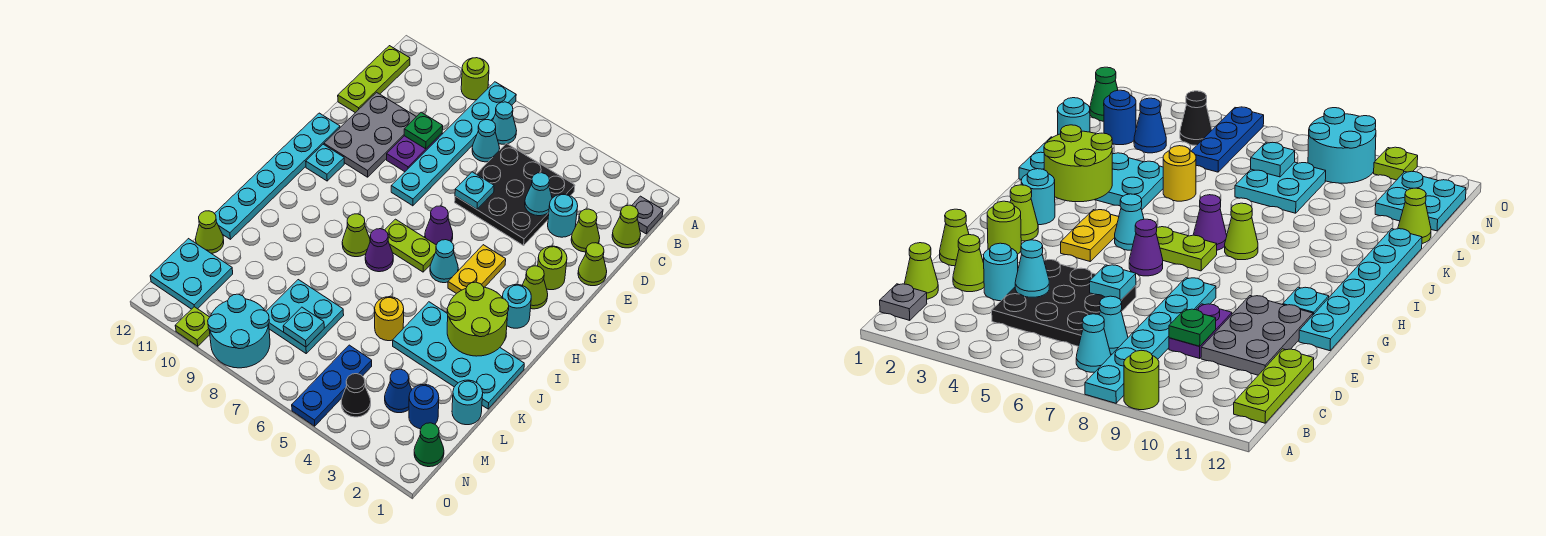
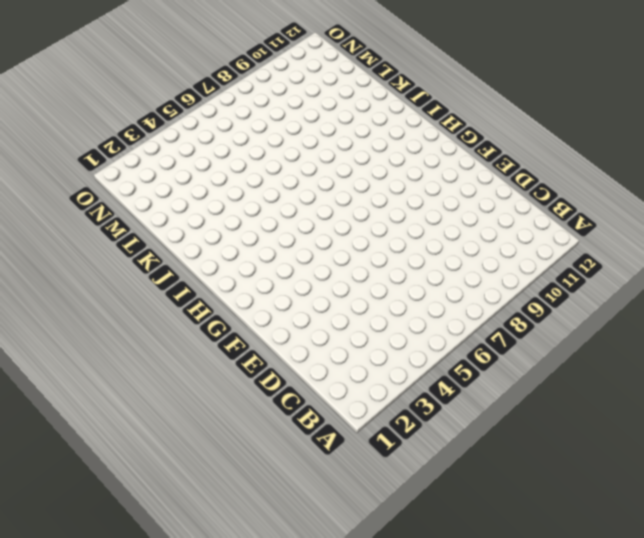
none -> cyan plate A8:F8 level 1
none -> lime round brick A9 level 1
none -> grey plate B1 level 1
none -> cyan cone B7 level 1

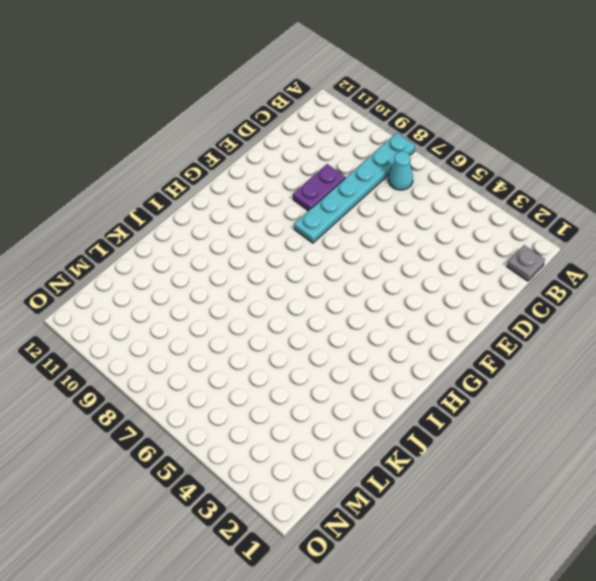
none -> lime round brick A9 level 1
none -> lime plate B12:D12 level 1
none -> lime cone C1 level 1
none -> black plate C4:E6 level 1

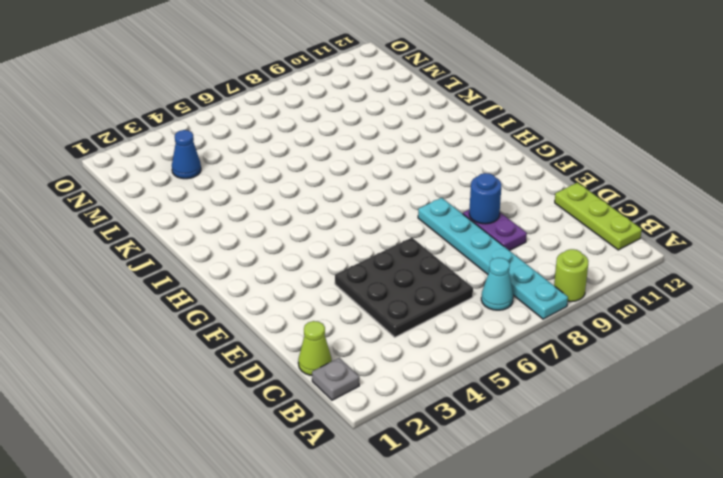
blue round brick E9 level 2 -> blue round brick M2 level 1
none -> cyan cone C7 level 1
none -> lime cone D2 level 1
none -> cyan round brick D3 level 1
none -> grey plate D10:F11 level 1

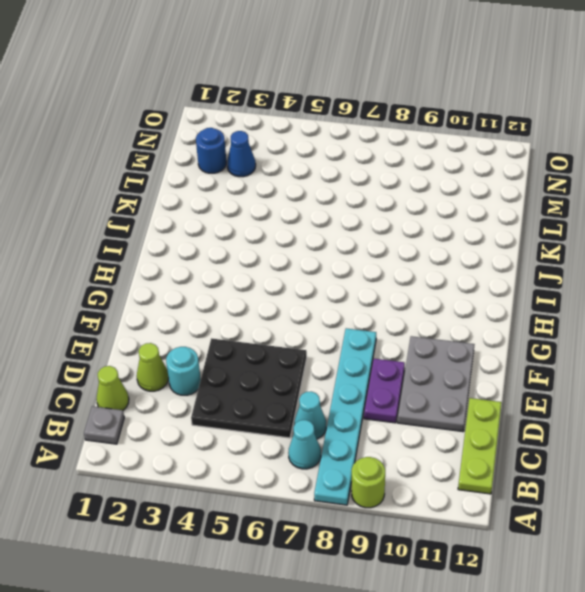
none -> lime cone E1 level 1
none -> lime round brick F2 level 1
none -> cyan plate F12:K12 level 1
none -> lime cone G2 level 1

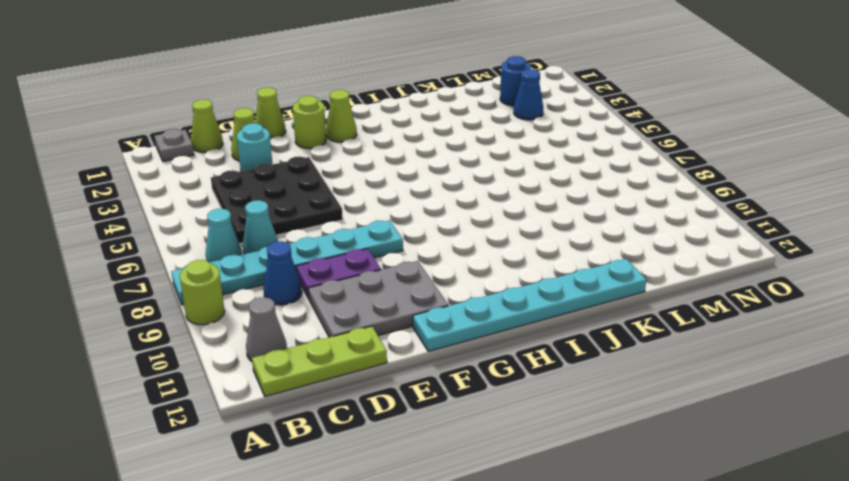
grey cone B11 level 1 -> none
blue cone C9 level 1 -> none
none -> yellow plate G4:H4 level 1
none -> purple cone G6 level 1
none -> cyan plate G11 level 1
none -> cyan round brick H2 level 1

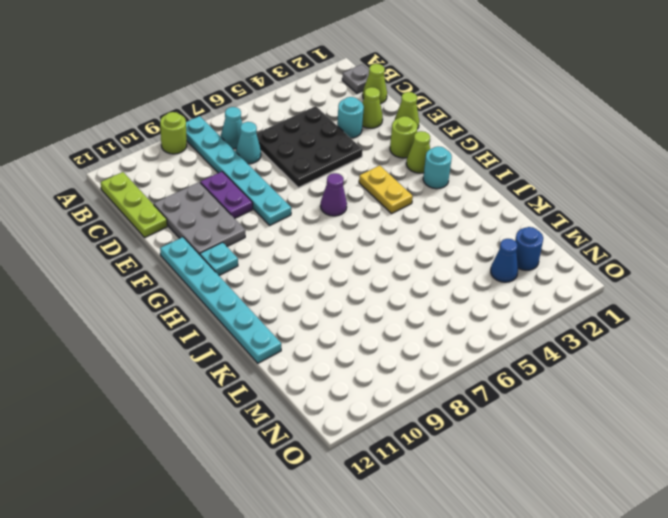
none -> cyan cone H5 level 1
none -> lime plate H6:H7 level 1
none -> purple cone I7 level 1
none -> lime cone I8 level 1

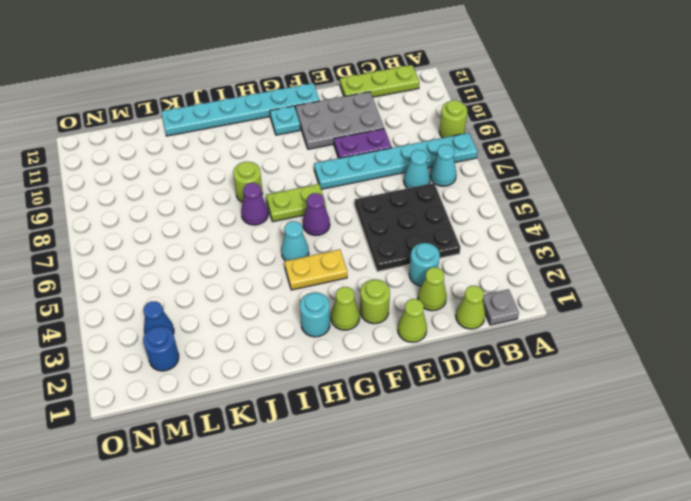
lime plate G7:H7 level 1 -> lime plate H6:H7 level 1
lime round brick I8 level 1 -> lime cone I8 level 1
none -> cyan plate J1:K4 level 1
none -> yellow round brick K5 level 1
none -> cyan round brick L1 level 1
none -> cyan plate L7:M8 level 1

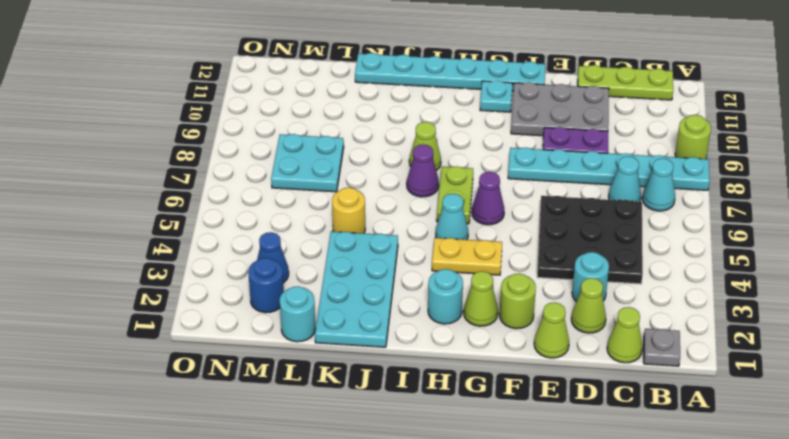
none -> lime cone L12 level 1
none -> blue plate M5:O5 level 1
none -> cyan plate M11:N12 level 1
none -> green cone N1 level 1

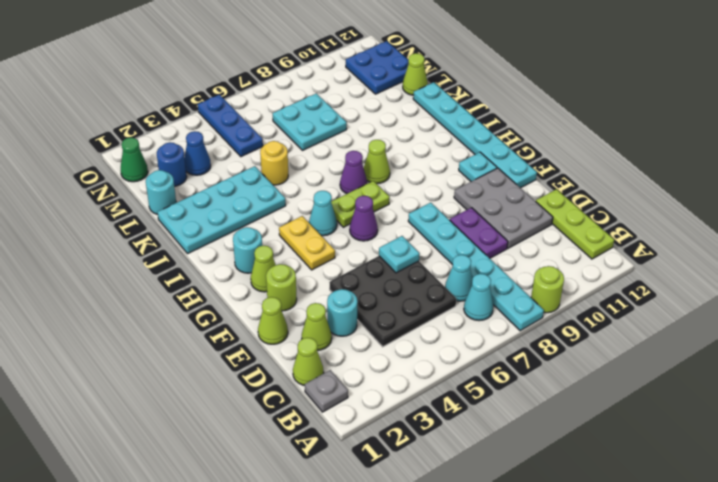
blue plate M11:N12 level 1 -> cyan plate M11:N12 level 1
none -> black cone N4 level 1
none -> cyan round brick N8:O9 level 1
none -> lime plate O10 level 1
none -> cyan cone D4 level 2

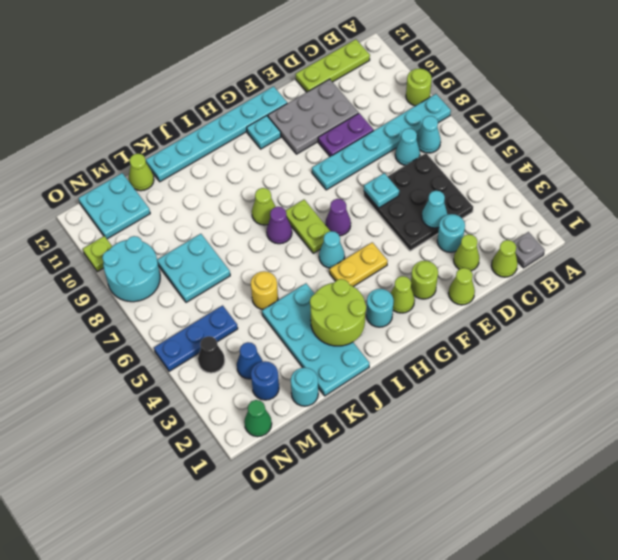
none -> green plate D9 level 2
none -> cyan plate M7 level 2

